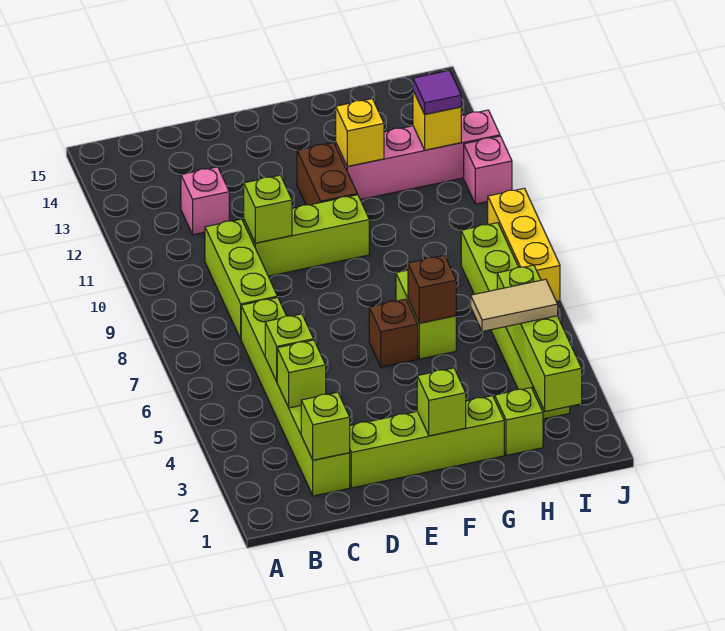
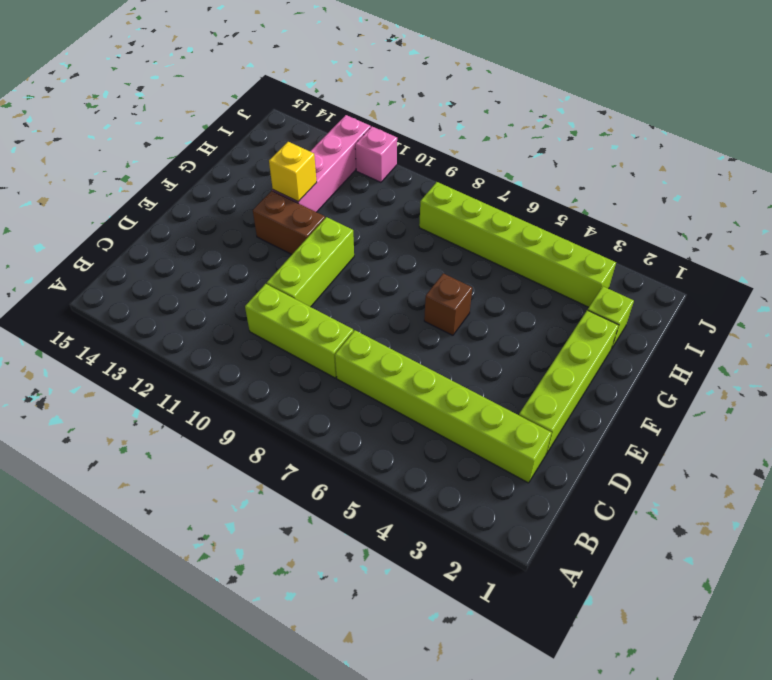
none -> pink brick C12 level 1
none -> lime brick G6:G7 level 1
none -> yellow brick J7:J9 level 1

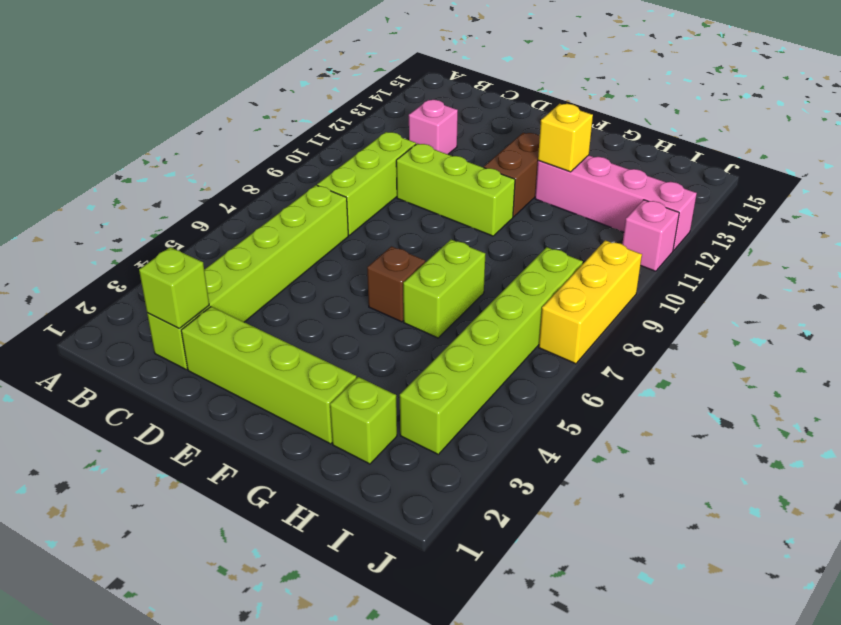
none -> lime brick C4 level 2
none -> lime brick C5 level 2
none -> lime brick D10 level 2

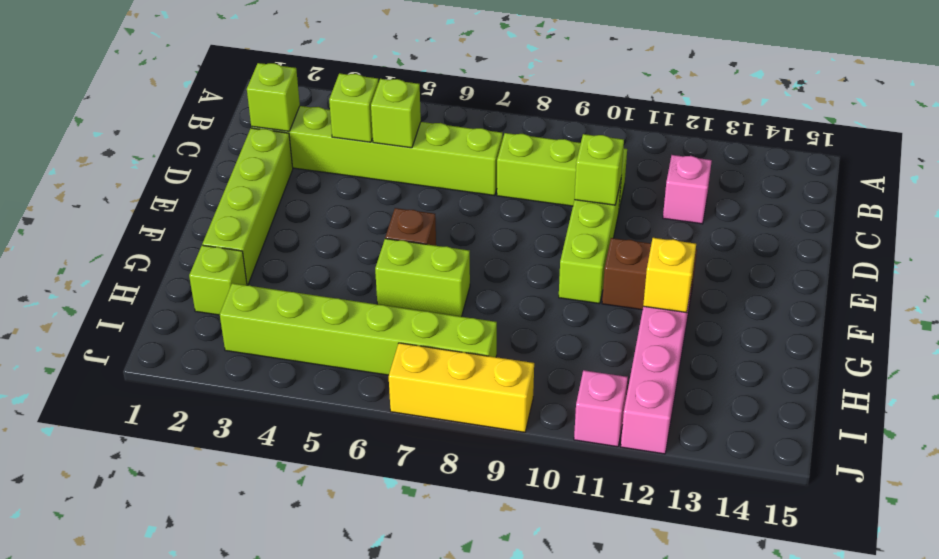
none -> lime brick F2 level 2
none -> brown brick G6 level 2
none -> lime brick I2:I5 level 2

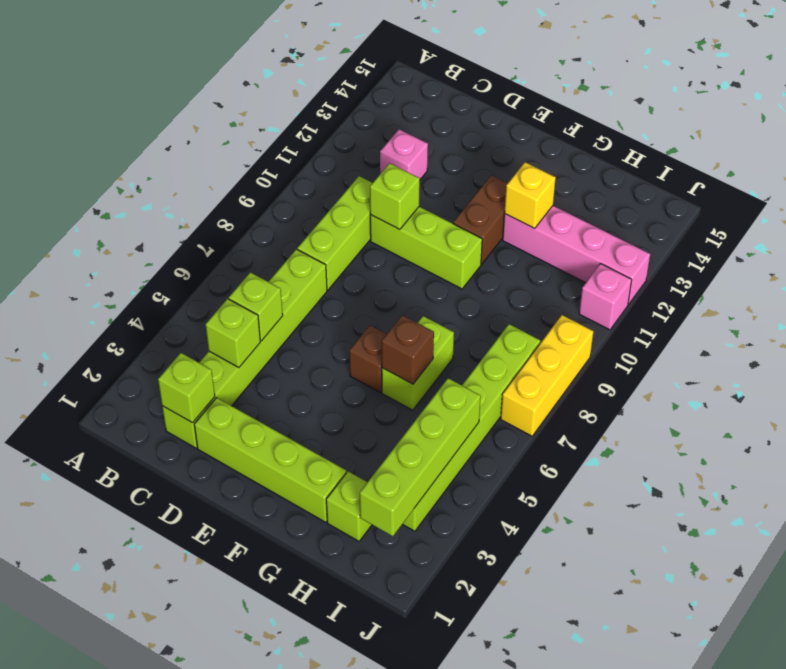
none -> lime brick F2 level 2
none -> yellow brick I12 level 2
none -> tan tile H4:I4 level 3

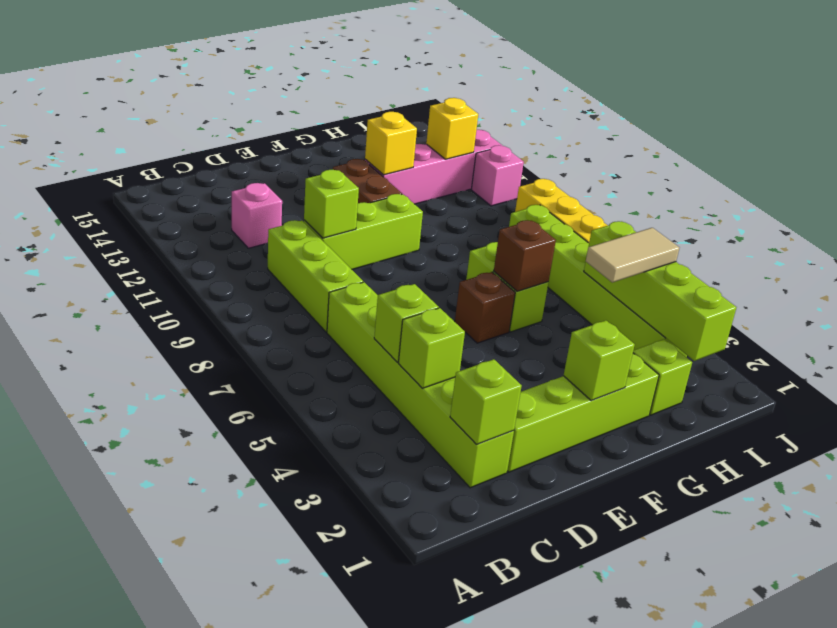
none -> purple tile I12 level 3

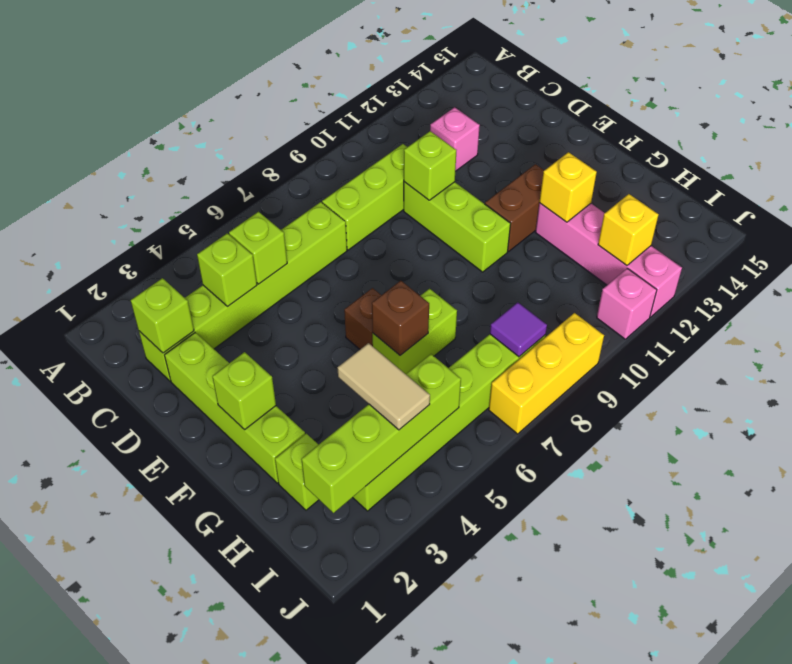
purple tile I8 level 2 -> purple tile I12 level 3

